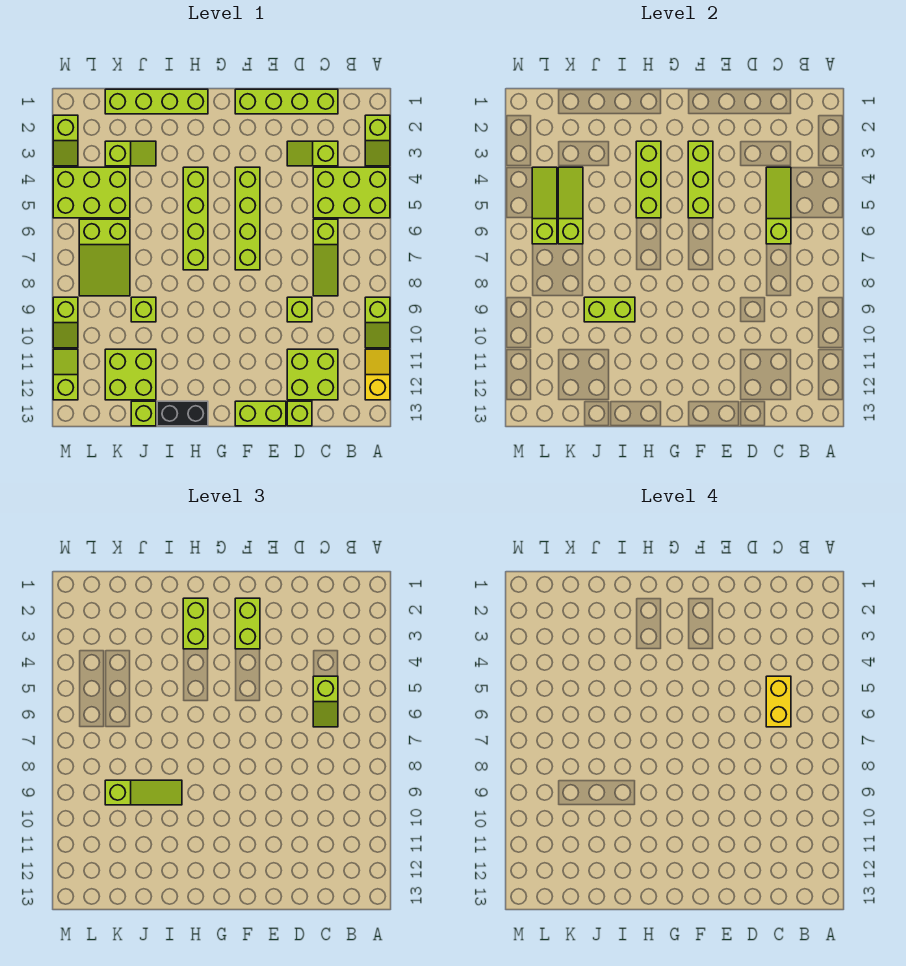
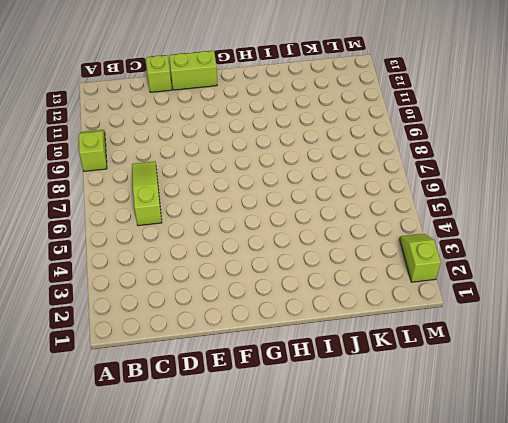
none -> lime slope A2:A3 level 1 top 2
none -> lime brick A4:C5 level 1
none -> yellow slope A11:A12 level 1 top 12
none -> lime brick C1:F1 level 1

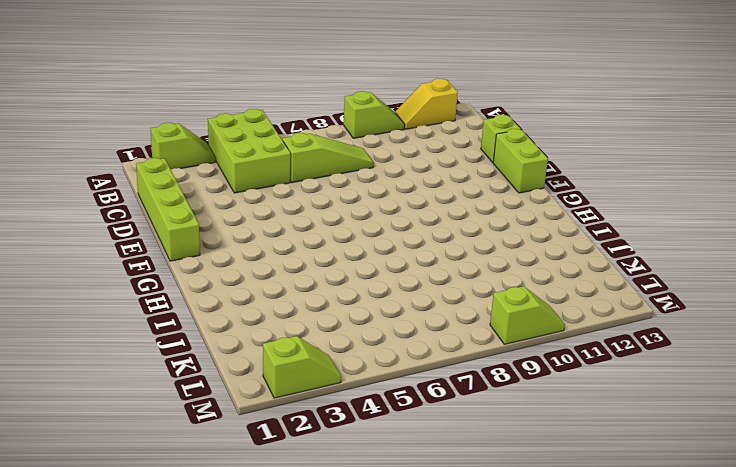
none -> lime slope C3:D3 level 1 top C
none -> lime brick C11:D12 level 1
none -> lime brick D9 level 1
none -> lime brick F4:F7 level 1

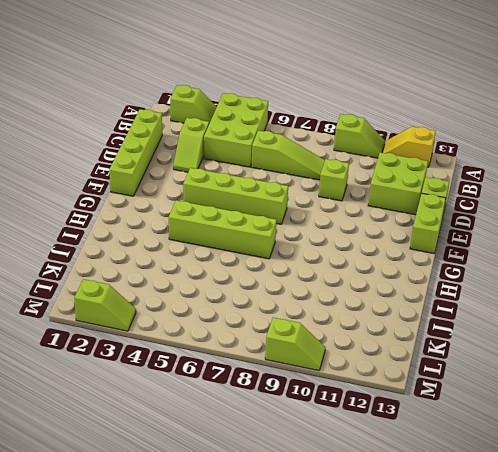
none -> lime brick H1:K1 level 1
none -> black brick H13:I13 level 1
none -> lime slope J3:K3 level 1 top K
none -> lime brick J9 level 1

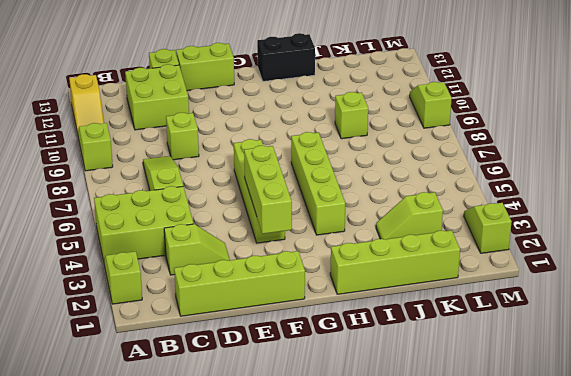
none -> lime brick J11:K12 level 1
none -> lime brick J13 level 1
none -> lime brick K4:M5 level 1
none -> lime slope K6:L8 level 1 top 6

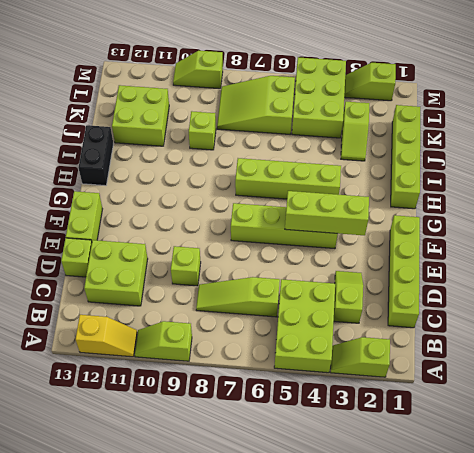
none -> lime brick J13 level 1
none -> lime slope M11:M12 level 1 top 12
none -> lime slope C4:C6 level 2 top 6
none -> lime brick H3:H5 level 2

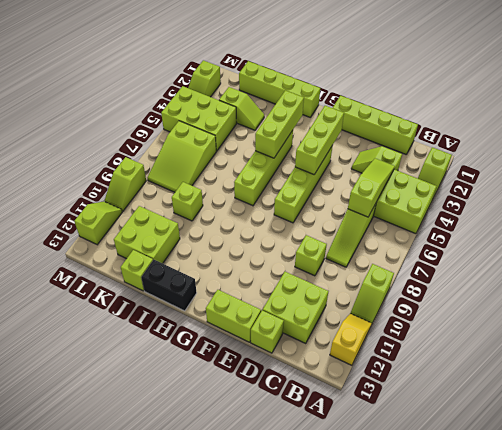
none -> lime brick I9:J9 level 2
none -> lime slope K4:K6 level 2 top 6
none -> lime slope L4:L6 level 2 top 6
none -> lime slope C5:C6 level 3 top 5

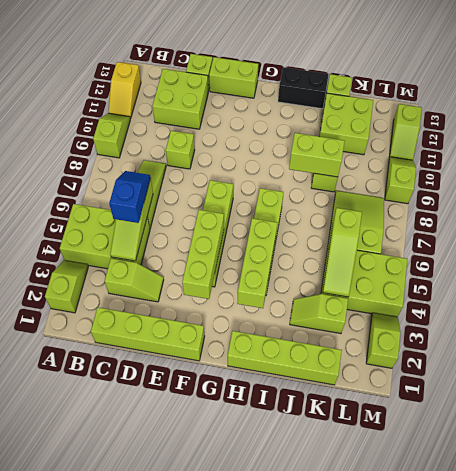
blue slope C5:C6 level 3 top 5 -> lime slope C5:C6 level 3 top 5
none -> lime slope L4:L6 level 2 top 6
none -> lime brick F2:F3 level 3
none -> lime brick H2:H3 level 3
none -> lime slope I9:K9 level 3 top K

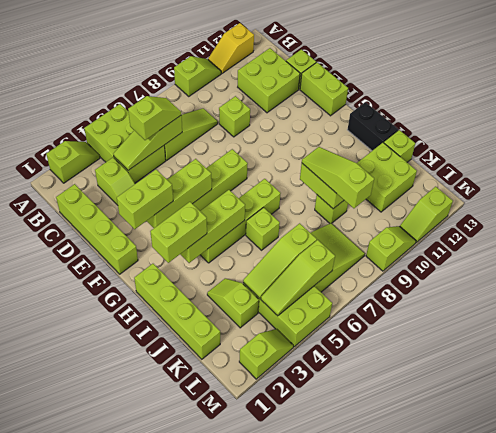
lime brick I6 level 1 -> none
none -> yellow brick C5:C6 level 4

